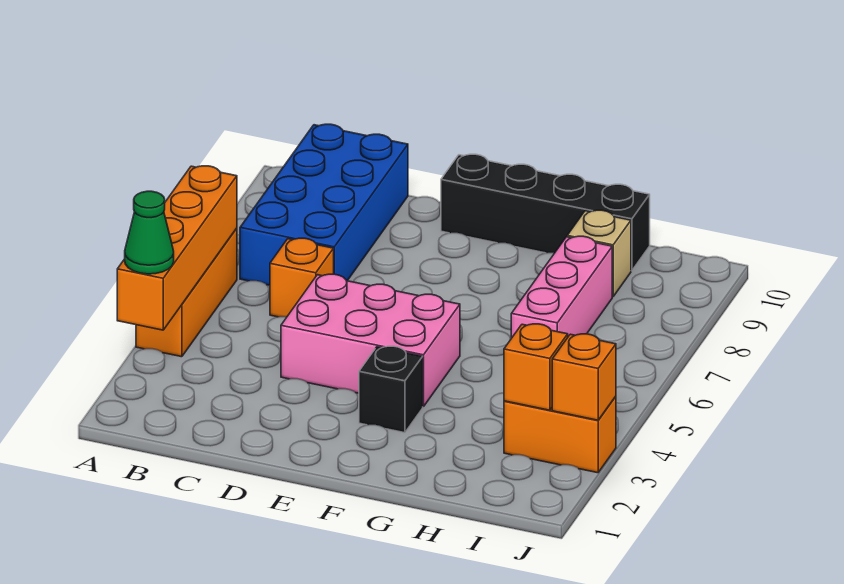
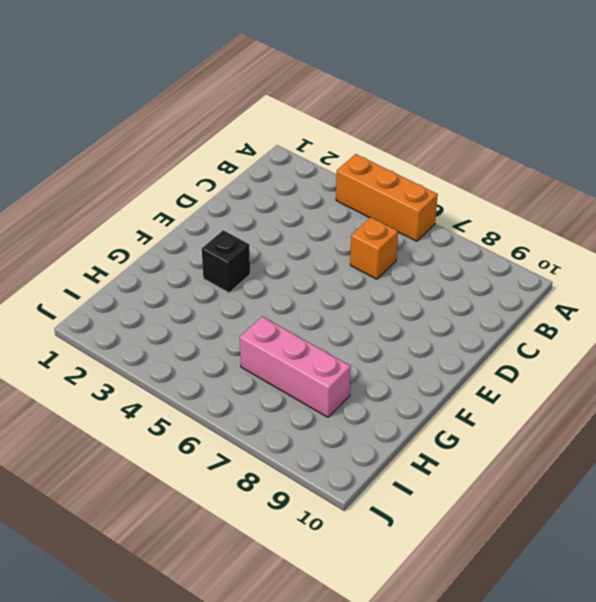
none -> blue brick B7:C10 level 1
none -> pink brick D4:F5 level 1
none -> black brick E10:H10 level 1

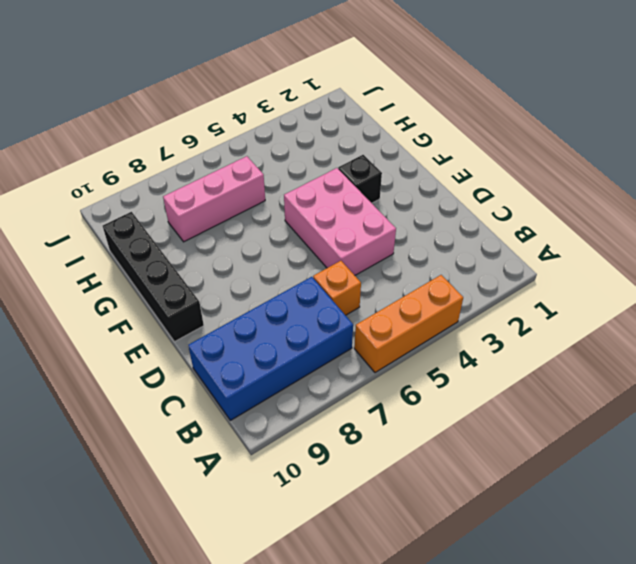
none -> tan brick H9 level 1
none -> orange brick I3:J3 level 1
none -> orange brick A3:A6 level 2

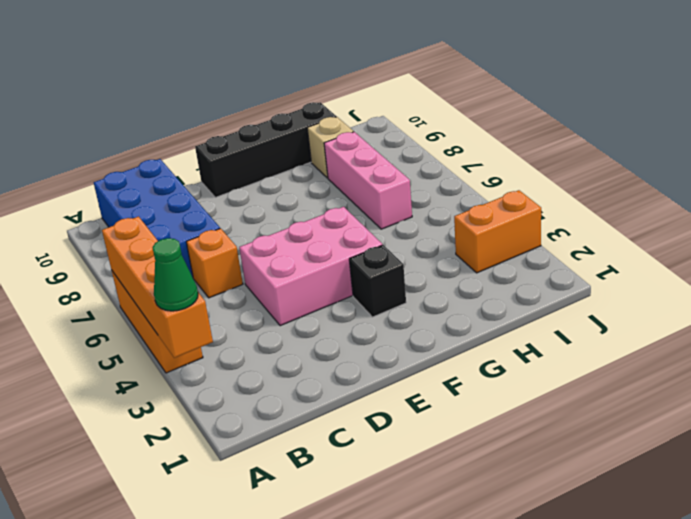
none -> orange brick I3 level 2
none -> orange brick J3 level 2

